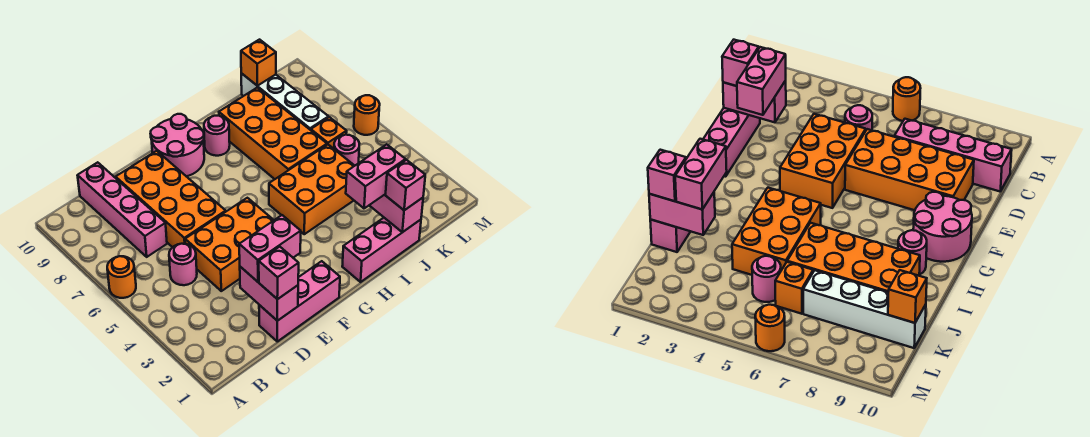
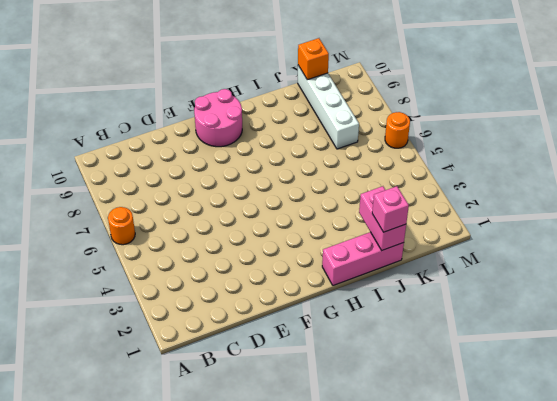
none -> pink round brick C5 level 1
none -> pink brick C7:C10 level 1
none -> pink brick D1:F1 level 1

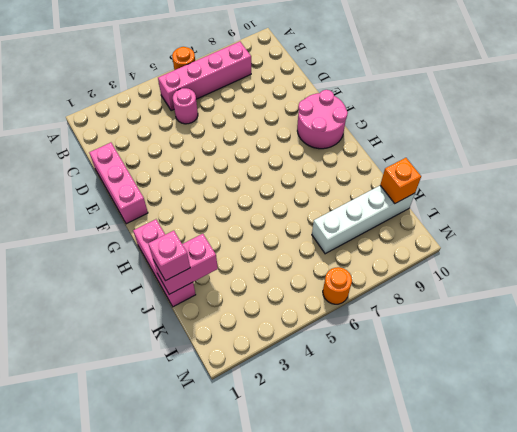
pink brick B5:B8 level 1 -> pink brick C7:C10 level 1
none -> orange brick D4:F5 level 1
none -> orange brick D6:E9 level 1
none -> orange brick H4:J5 level 1

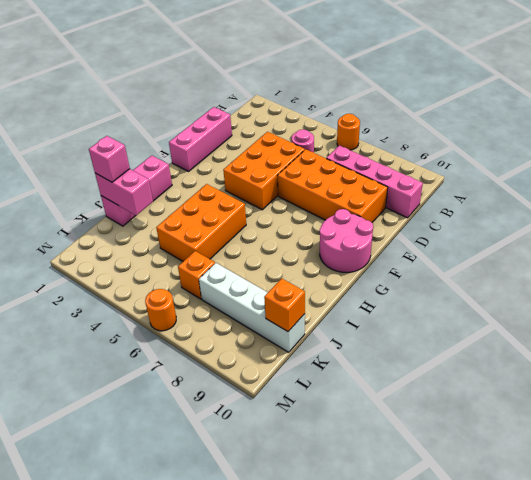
none -> pink round brick H9 level 1
none -> orange brick I6:J9 level 1
none -> pink round brick K5 level 1

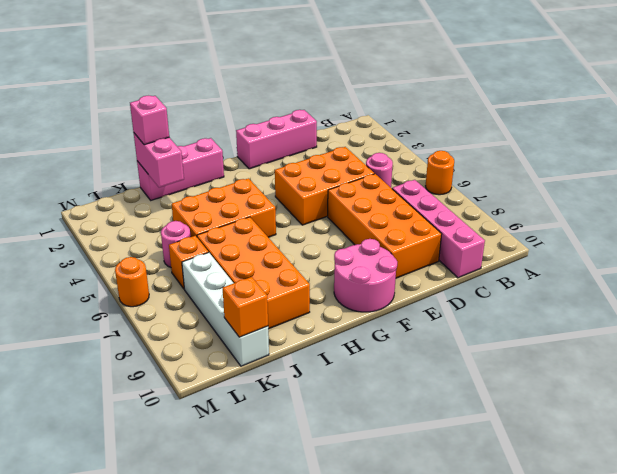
none -> pink round brick H9 level 1
none -> pink brick D1:D2 level 2
none -> pink brick D1 level 3

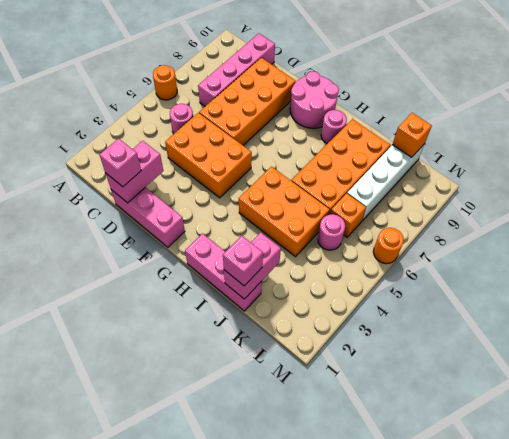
none -> pink brick D2:E2 level 3
none -> pink brick I2:J2 level 3

